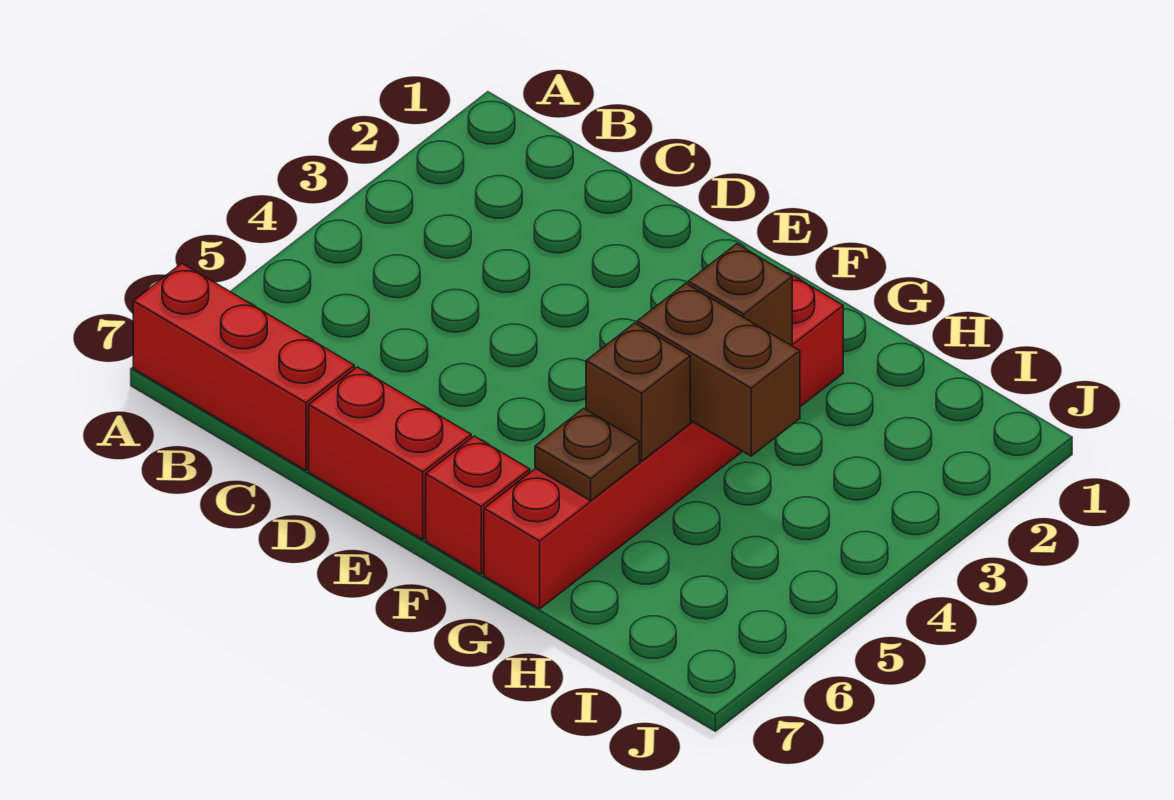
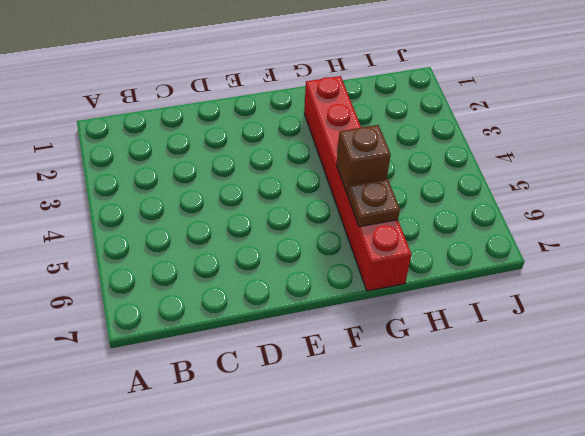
none -> red brick A7:C7 level 1
none -> red brick D7:E7 level 1

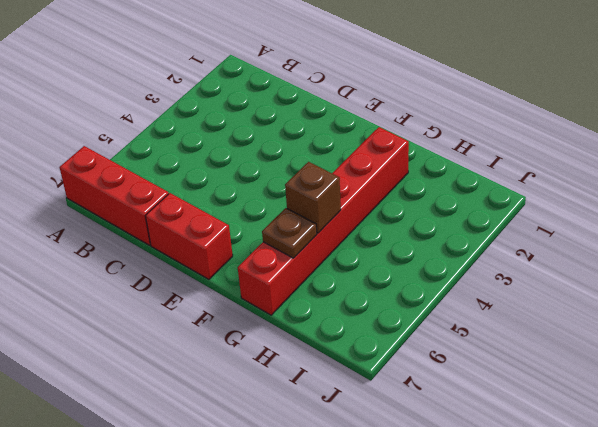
none -> red brick F7 level 1
none -> brown brick G3 level 2

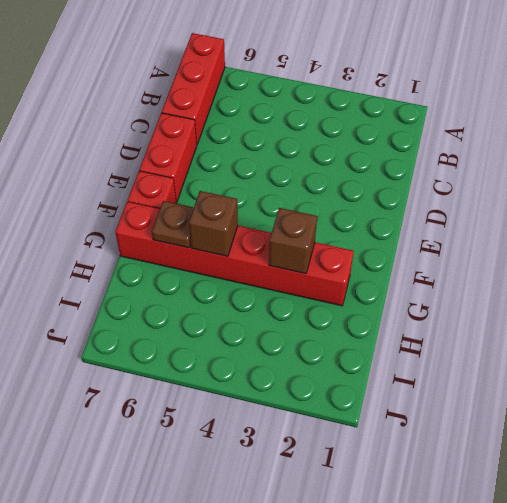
none -> brown brick G4:H4 level 2

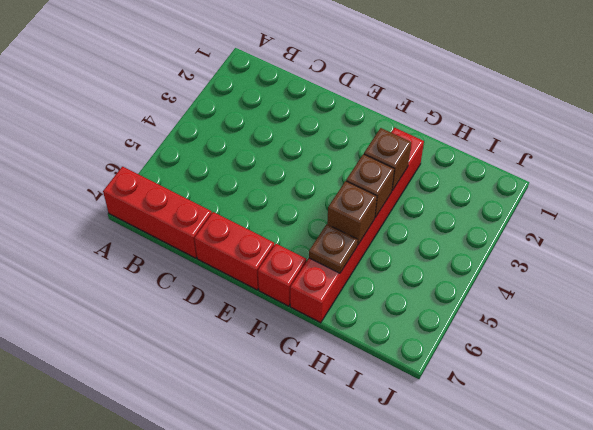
brown brick G4 level 2 -> brown brick G4:H4 level 2

